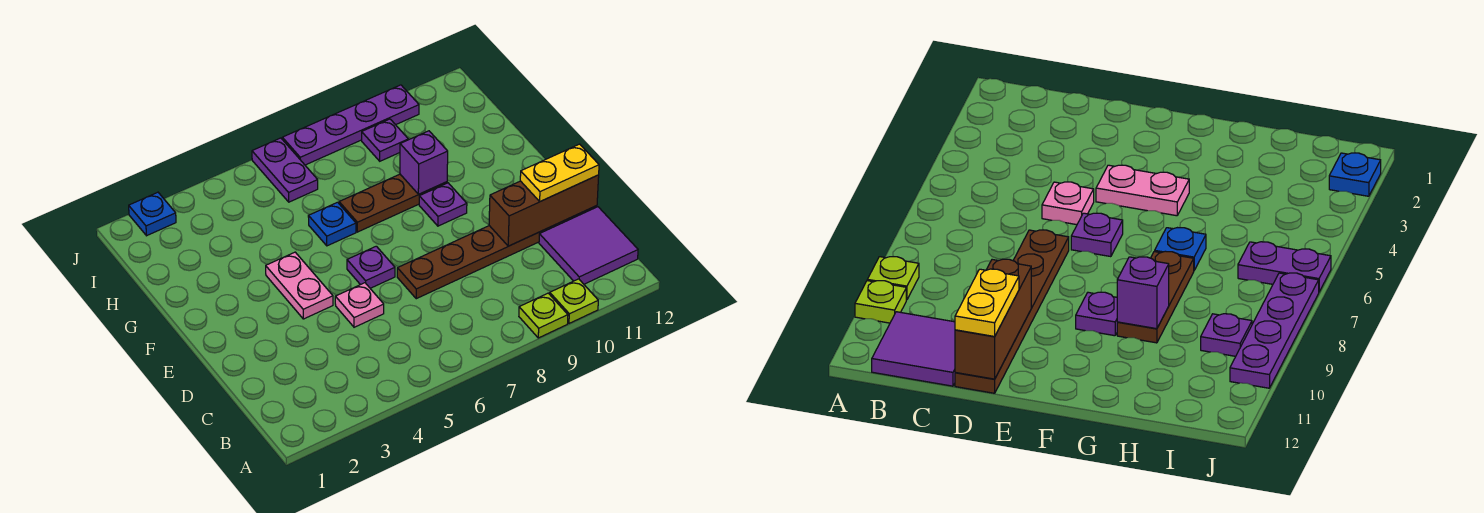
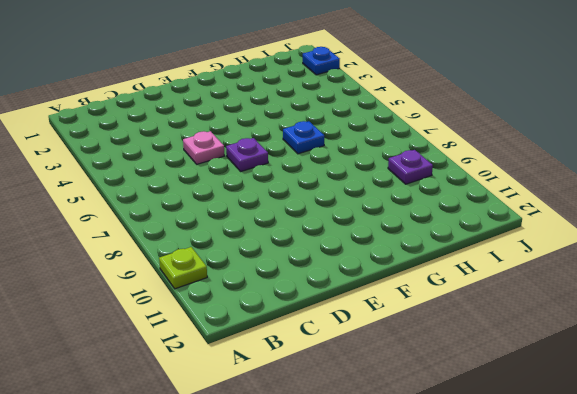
none -> lime plate A9 level 1
none -> purple tile B11:C12 level 1
none -> brown plate D7:D12 level 1

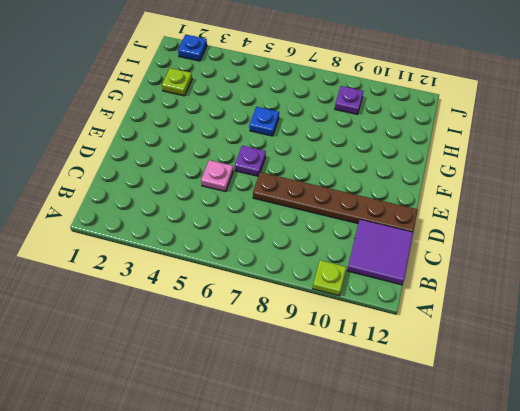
lime plate H2 level 1 -> lime plate A9 level 1
none -> pink plate E4:F4 level 1
none -> purple plate F9 level 1
none -> brown plate G7:G9 level 1

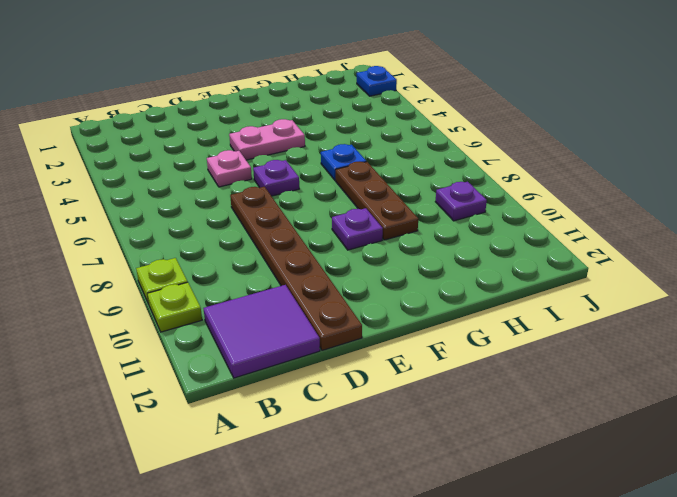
none -> purple plate I6:J6 level 1
none -> purple plate J7:J10 level 1
none -> brown brick D10:D12 level 2

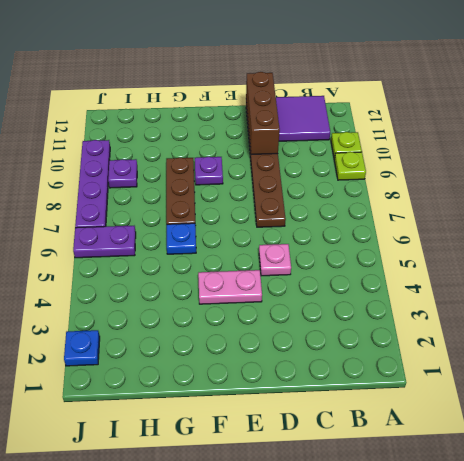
none -> purple plate E6 level 1
none -> purple brick G9 level 2
none -> yellow plate D11:D12 level 3

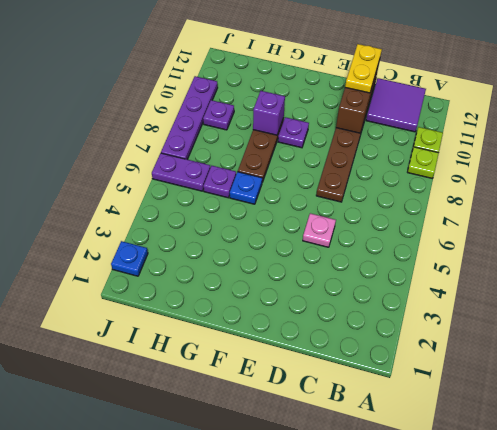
purple plate H6 level 1 -> purple plate E6 level 1
none -> pink plate E4:F4 level 1

